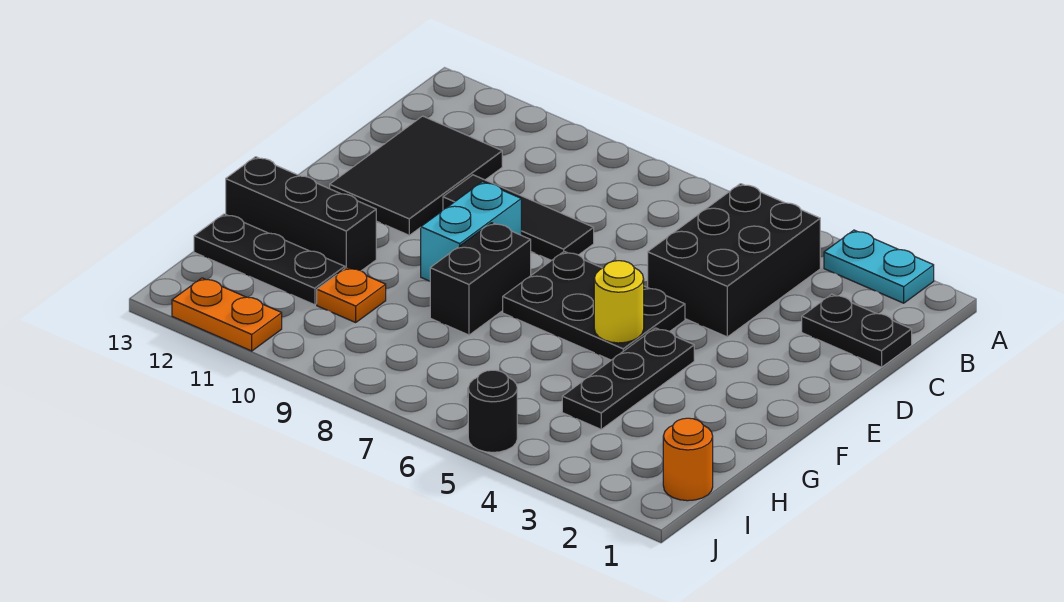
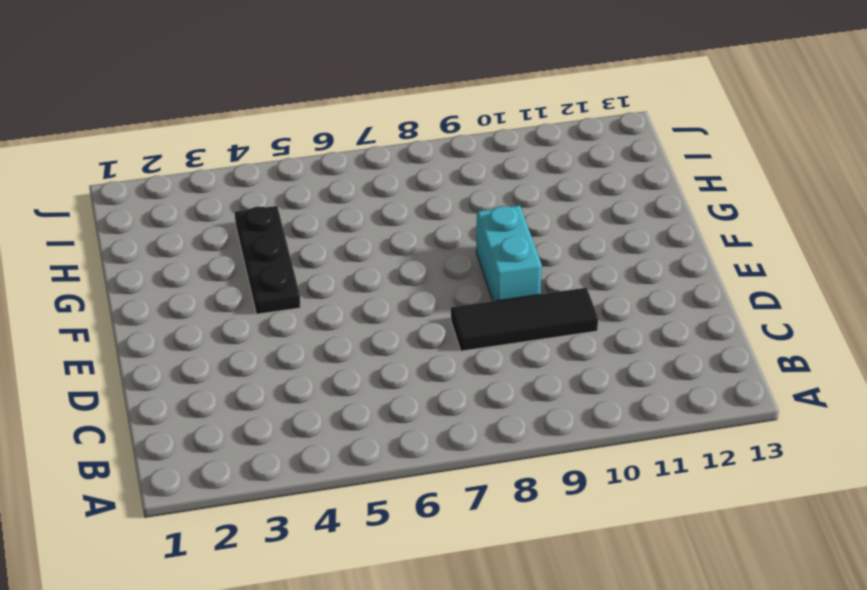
none -> cyan plate A2:A3 level 1
none -> black brick B4:D5 level 1
none -> black plate C1:C2 level 1

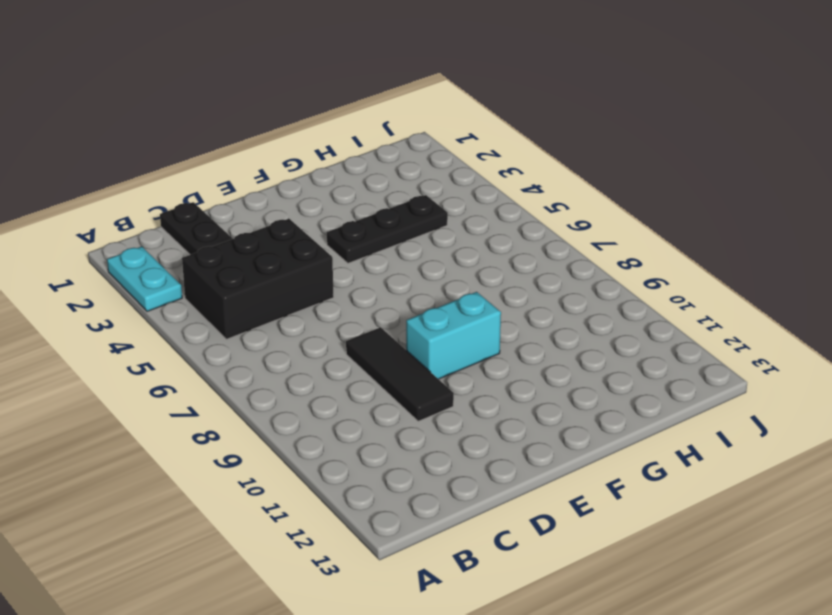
none -> black tile C11:E12 level 1
none -> black plate E5:F7 level 1
none -> black brick F8:G8 level 1

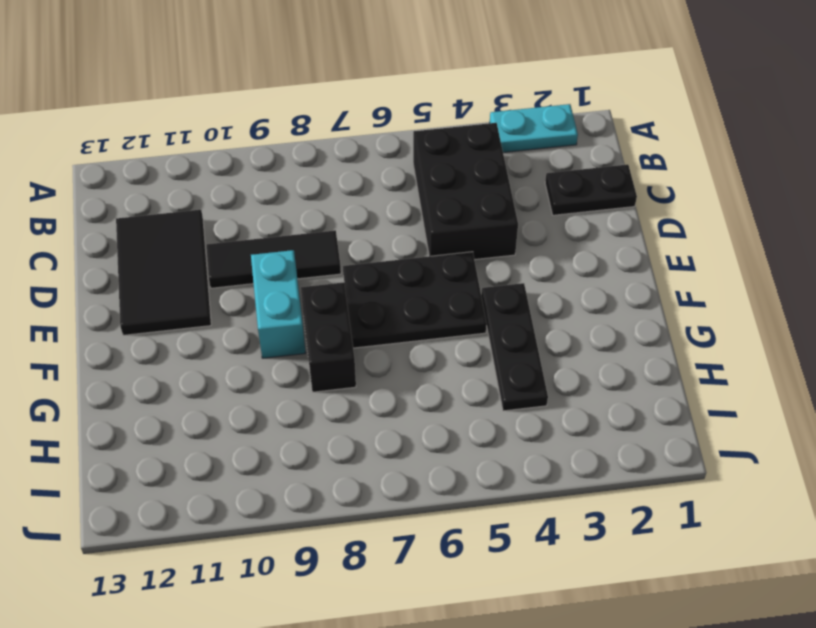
none -> black brick G11:G13 level 1
none -> orange plate H10 level 1
none -> black plate H11:H13 level 1

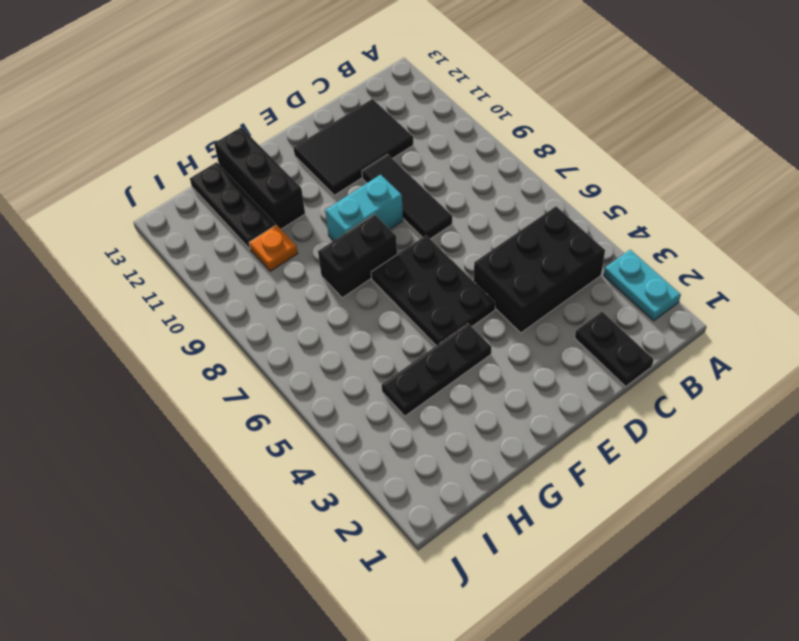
none -> orange round brick I1 level 1
none -> black round brick J5 level 1
none -> orange plate J11:J12 level 1

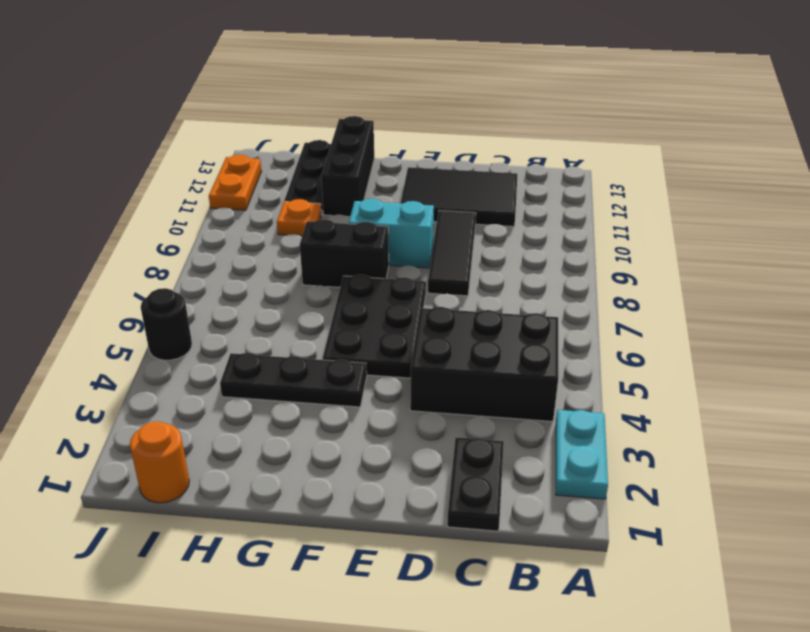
none -> yellow round brick F5 level 2

